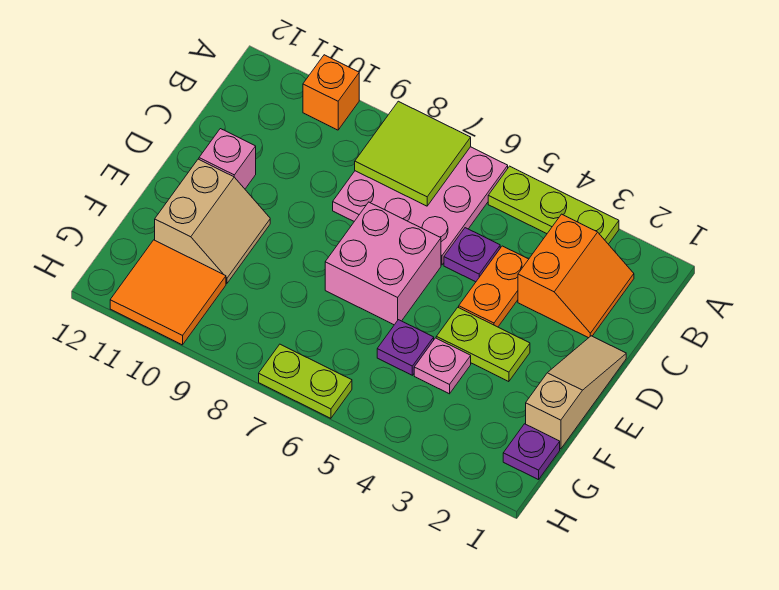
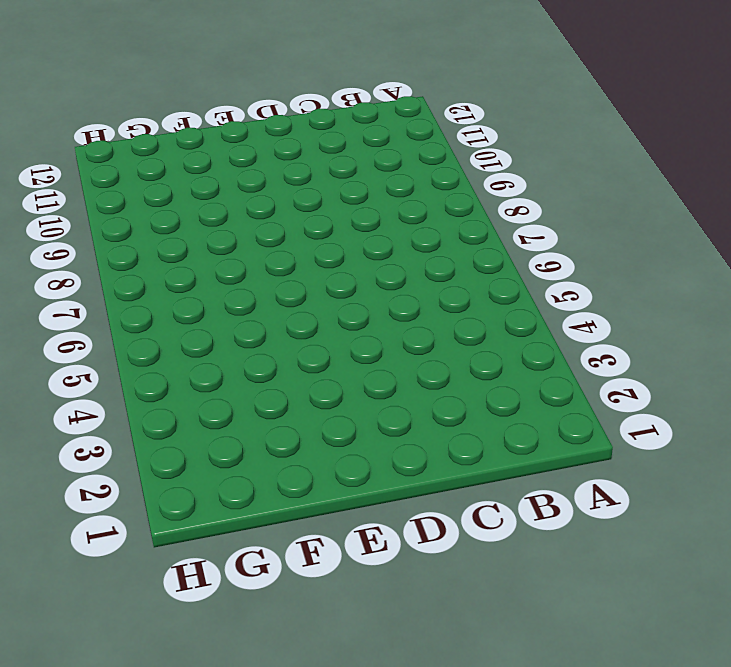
none -> lime plate A3:A5 level 1
none -> pink plate A6:C8 level 1
none -> orange brick A10 level 1

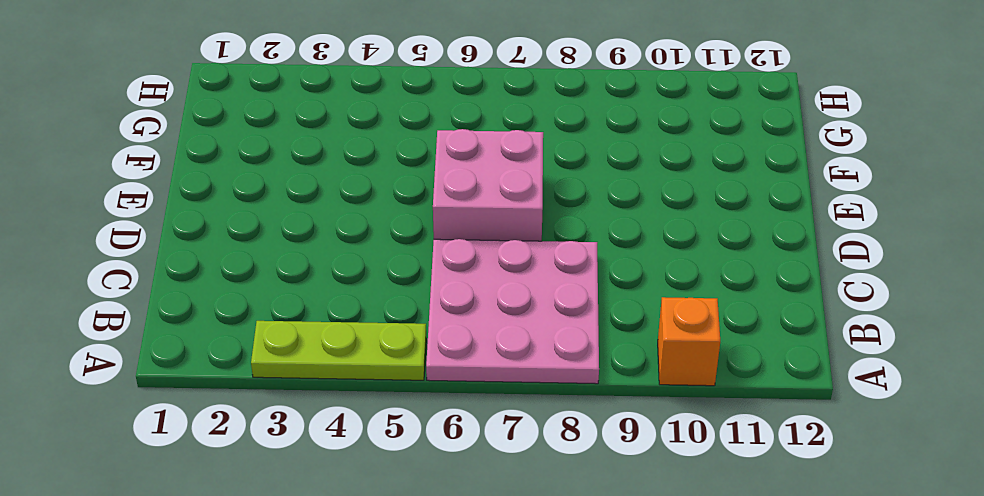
none -> orange slope B2:C3 level 1 top 3
none -> orange plate C4:D4 level 1
none -> purple plate C5 level 1

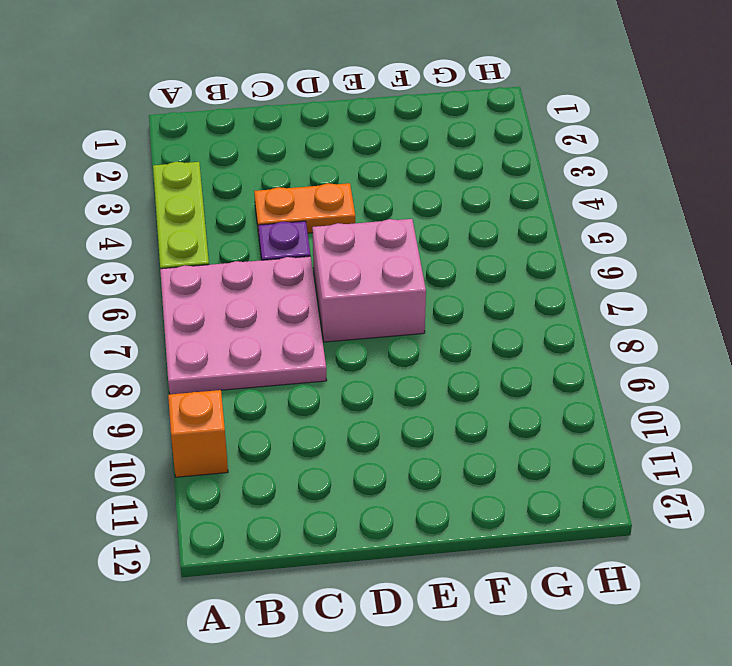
none -> orange slope B2:C3 level 1 top 3
none -> tan slope D1:F1 level 1 top F
none -> pink brick D11 level 1

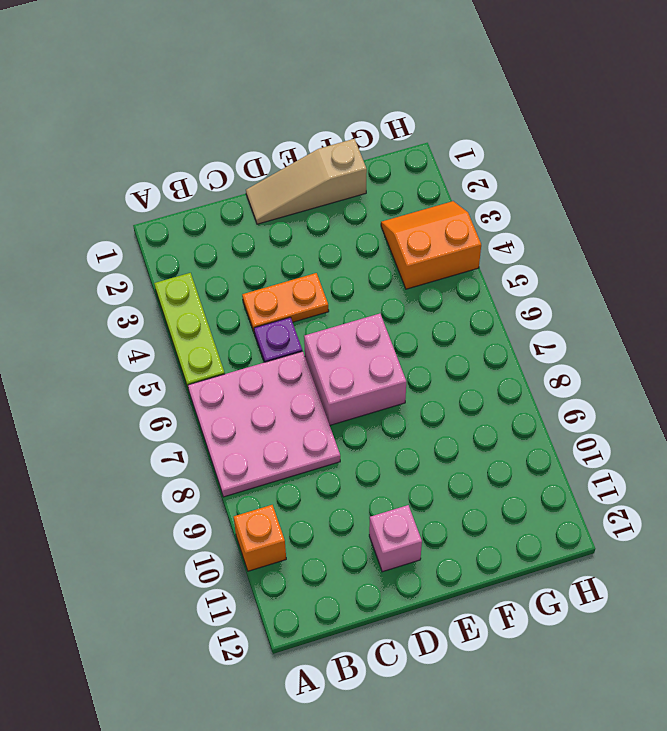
orange slope G3:H4 level 1 top 4 -> orange slope B2:C3 level 1 top 3
none -> lime plate E3:E4 level 1
none -> tan slope E10:F11 level 1 top 11
none -> pink plate F4 level 1

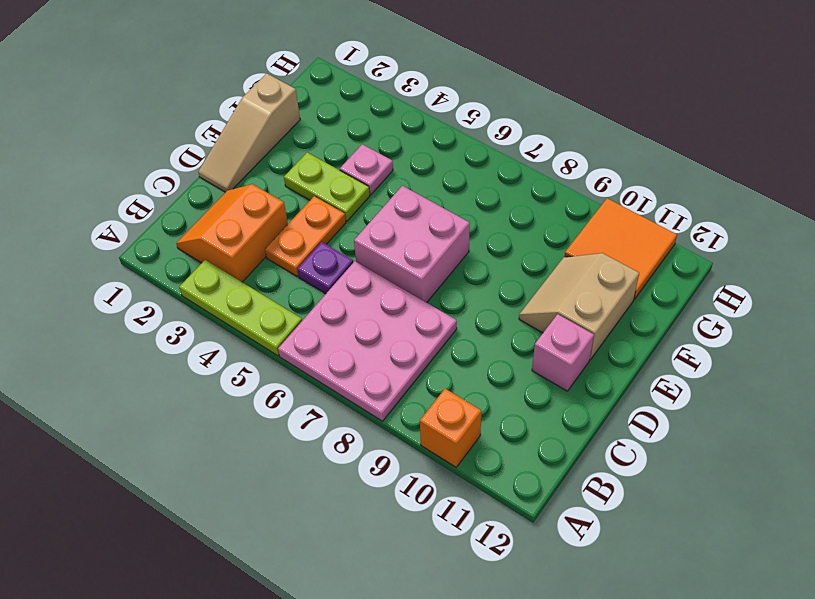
none -> purple plate F5 level 1
none -> purple plate G1 level 1
none -> lime plate H6:H7 level 1

